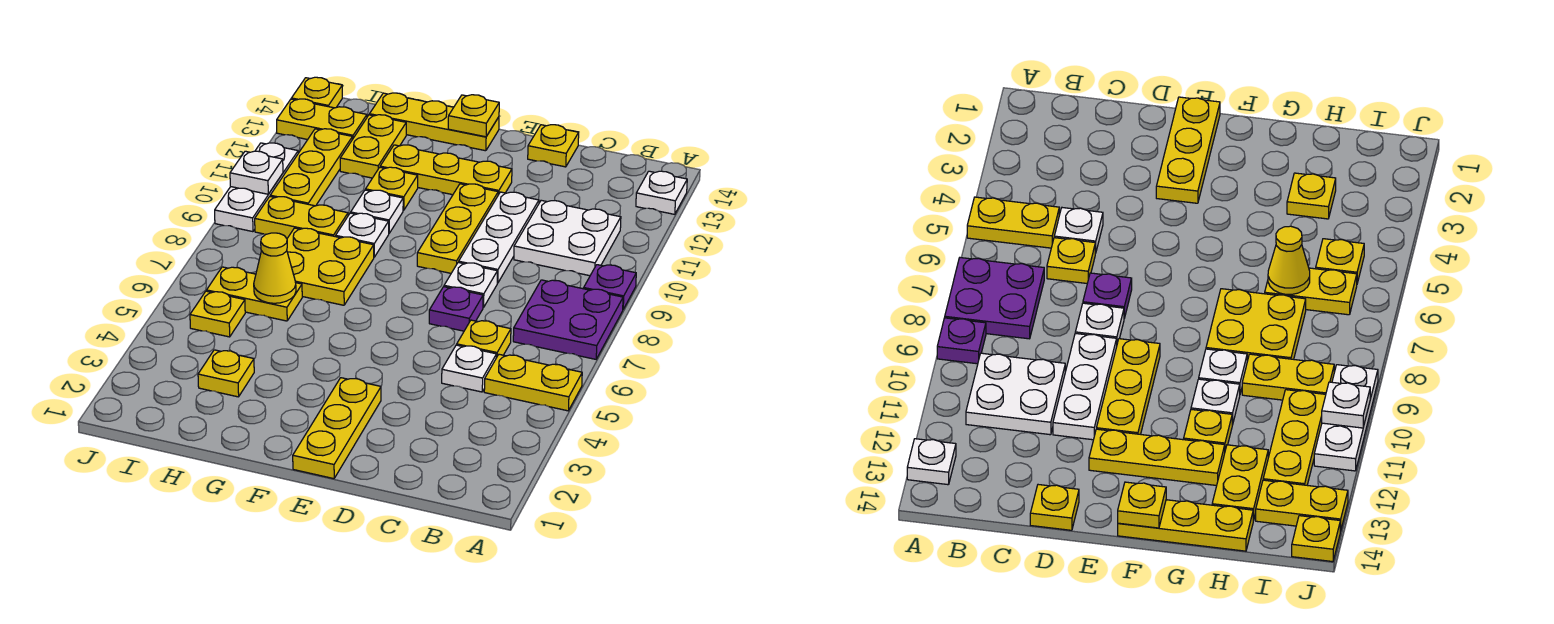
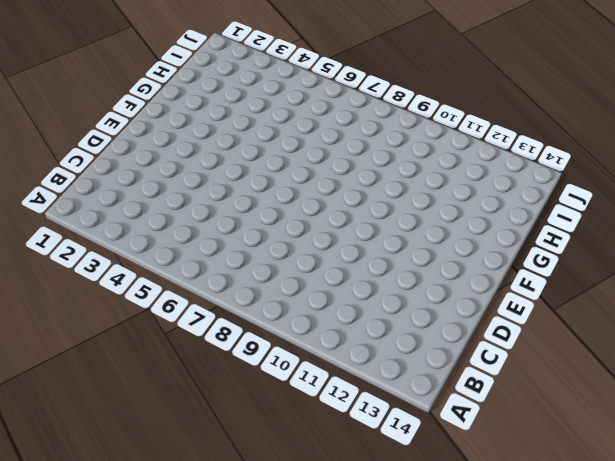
none -> yellow plate A5:B5 level 1
none -> purple plate A7:B8 level 1
none -> purple plate A9 level 1
none -> white plate A13 level 1

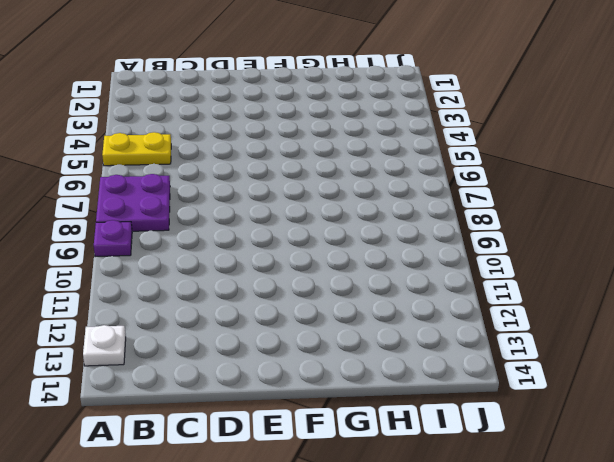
none -> white plate B10:C11 level 1
none -> white plate C5 level 1
none -> yellow plate C6 level 1
none -> purple plate D7 level 1

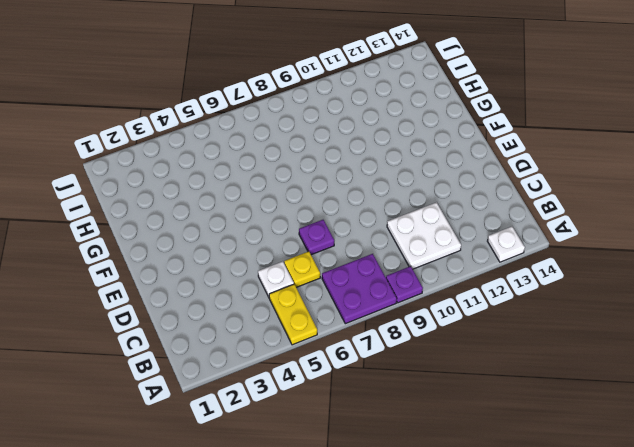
none -> white plate D8 level 1
none -> white plate D9:D11 level 1
none -> yellow plate D14 level 1
none -> yellow plate E1:E3 level 1

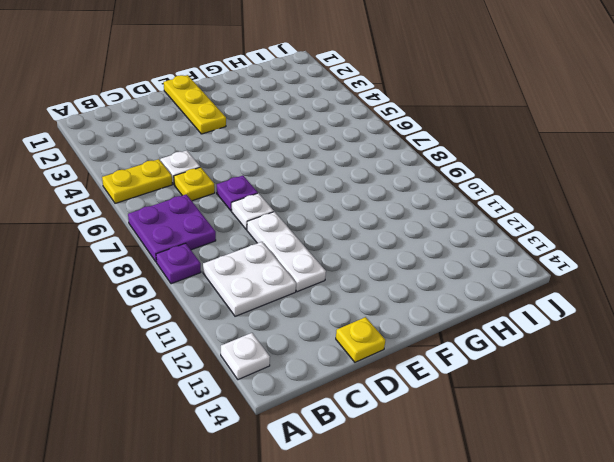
none -> yellow plate E9:E11 level 1
none -> yellow plate E12:G12 level 1
none -> yellow plate F14:H14 level 1
none -> yellow plate G7:H8 level 1

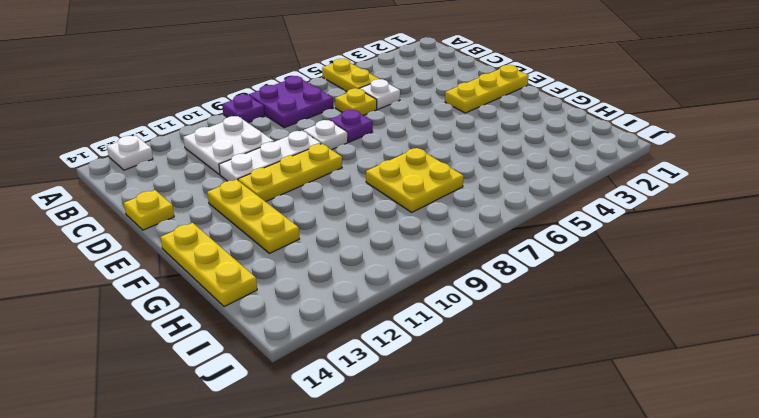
none -> white plate G9 level 1
none -> white plate G10 level 1
none -> yellow plate G11 level 1
none -> yellow plate H3 level 1

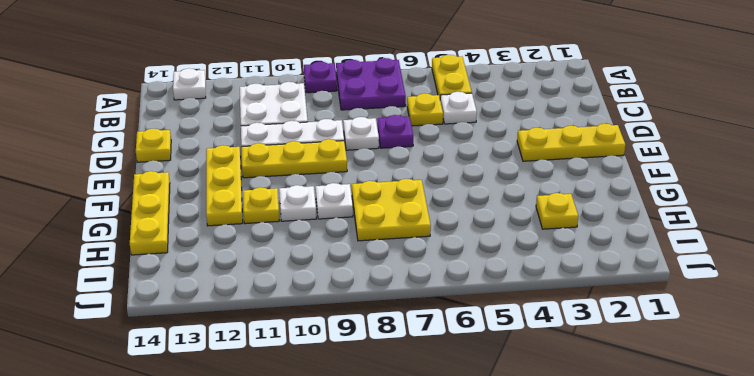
none -> yellow plate H6:I6 level 1
none -> yellow plate H9:I9 level 1
none -> yellow plate H12:H13 level 1
none -> yellow plate I5 level 1

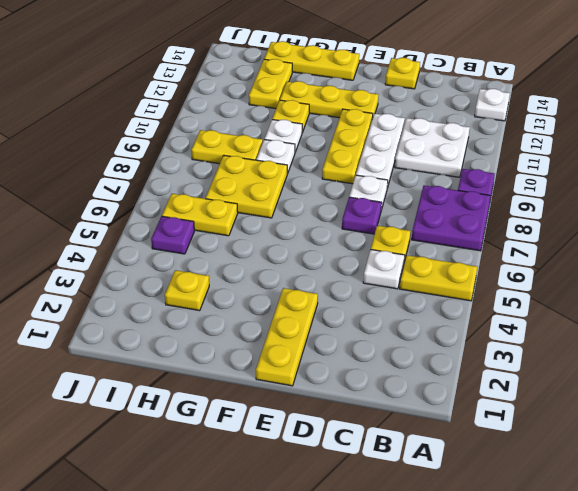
purple plate I5 level 1 -> yellow plate I5 level 1
none -> yellow plate I10:I12 level 1
none -> yellow plate I13:J13 level 1
none -> white plate J9:J11 level 1
none -> yellow plate J14 level 1

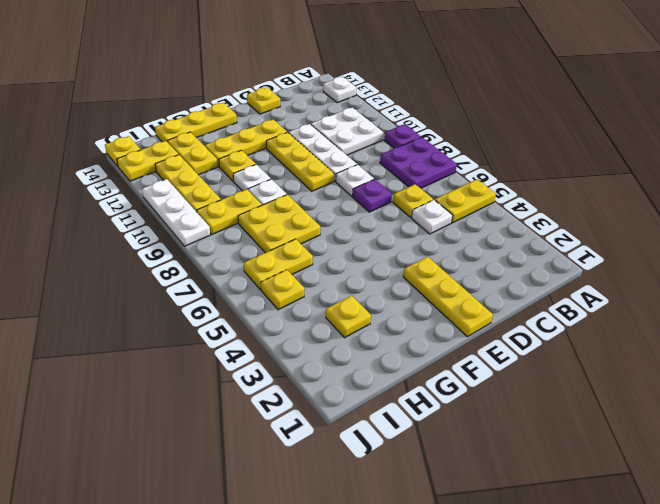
none -> yellow plate F14 level 2
none -> yellow cone H6 level 2
none -> white plate J10 level 2

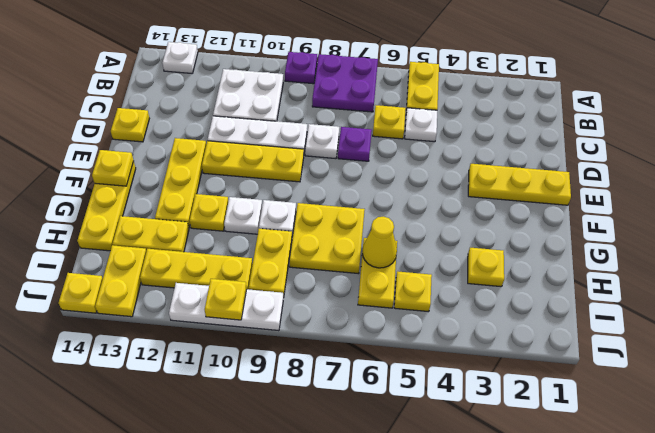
yellow plate J10 level 2 -> white plate J10 level 2

